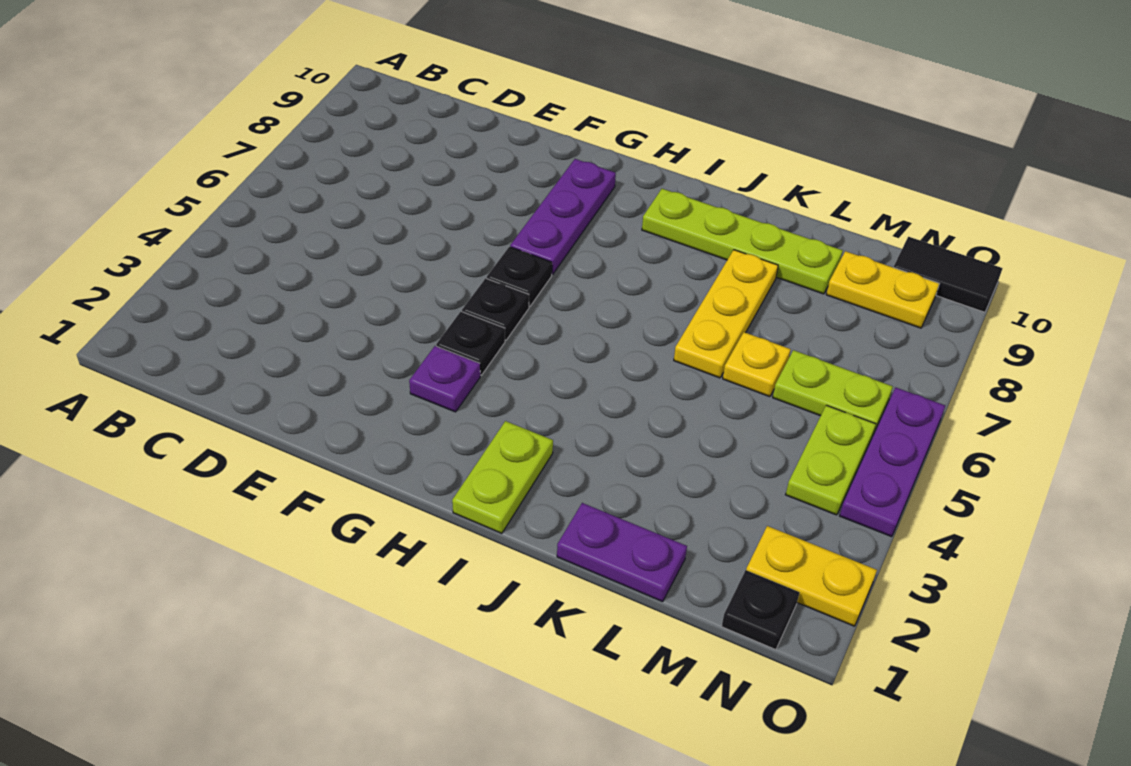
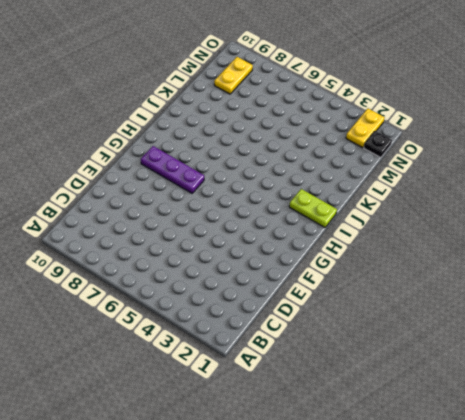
none -> purple plate G3 level 1
none -> black plate G4 level 1
none -> black plate G5 level 1

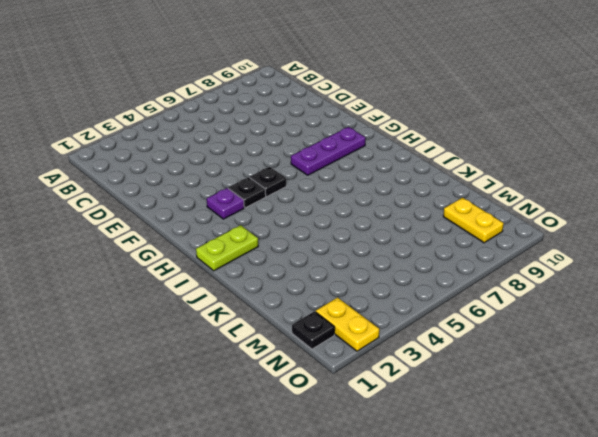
none -> black plate G6 level 1
none -> lime plate I9:L9 level 1
none -> purple plate K1:L1 level 1

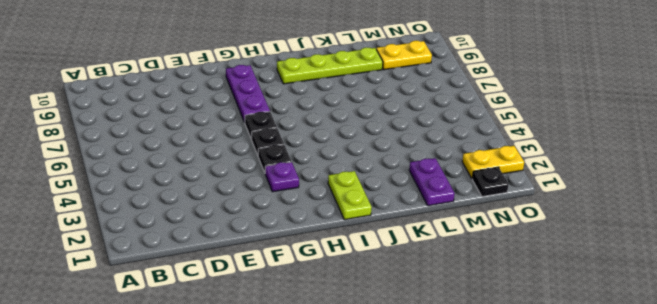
purple plate L1:L2 level 1 -> purple plate K1:L1 level 1
none -> yellow plate K6:K8 level 1
none -> yellow plate L6 level 1
none -> lime plate M6:N6 level 1

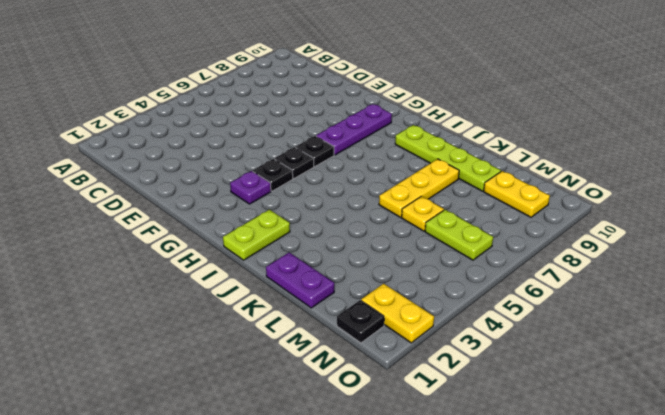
none -> lime plate N4:N5 level 1
none -> black tile N10:O10 level 1
none -> purple plate O4:O6 level 1

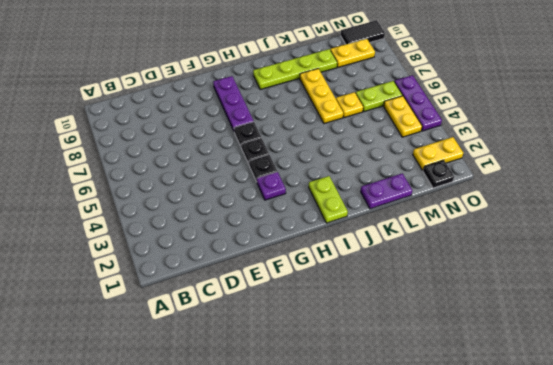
yellow plate N4:N5 level 1 -> lime plate N4:N5 level 1

